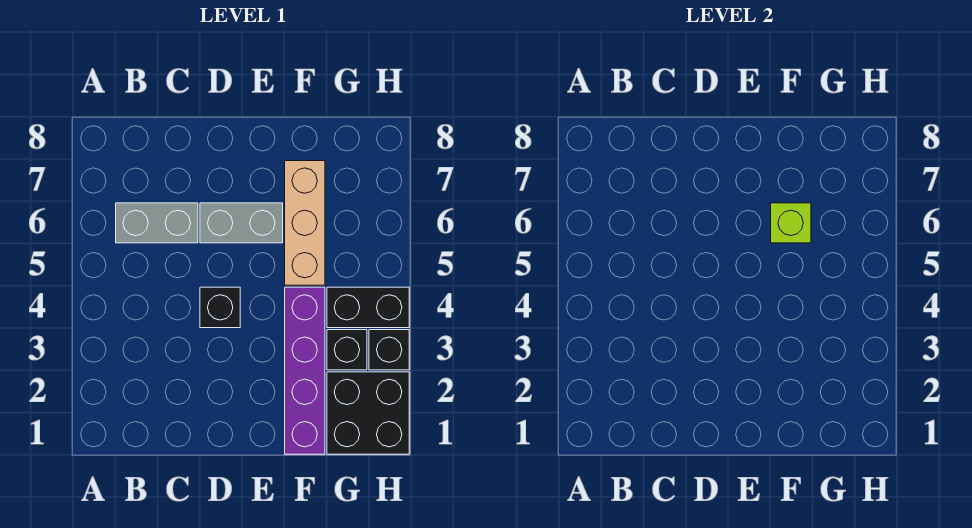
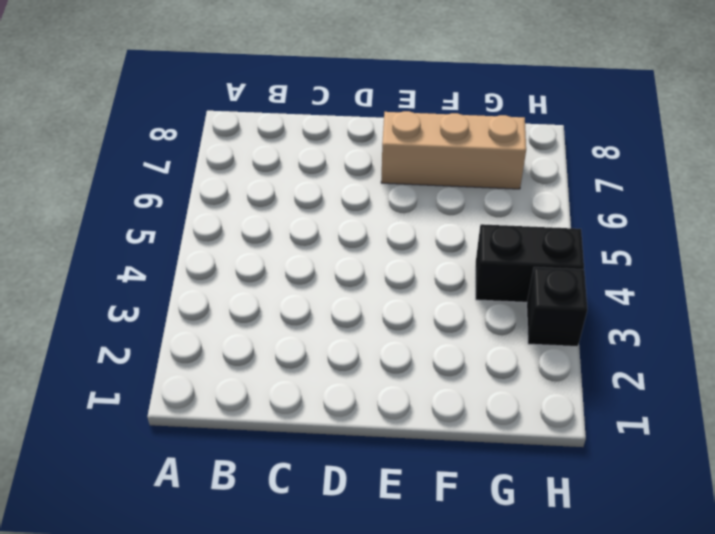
tan brick E7:G7 level 1 -> tan brick F5:F7 level 1
none -> grey brick B6:C6 level 1
none -> black brick D4 level 1

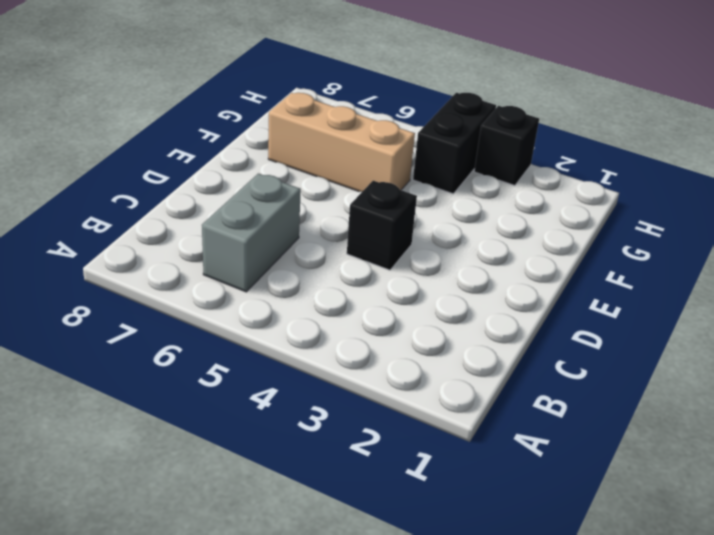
none -> grey brick D6:E6 level 1
none -> purple brick F1:F4 level 1

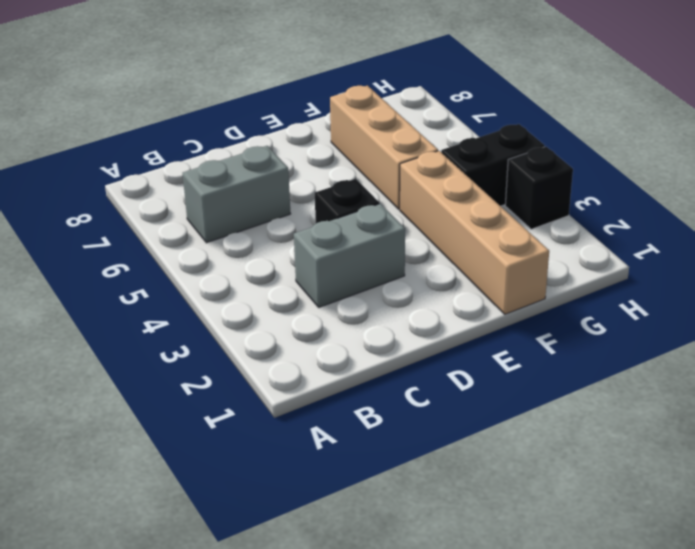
grey brick C3:D3 level 1 -> grey brick D6:E6 level 1
tan brick F1:F4 level 1 -> purple brick F1:F4 level 1
none -> black brick G1:H2 level 1
none -> black brick G3 level 1

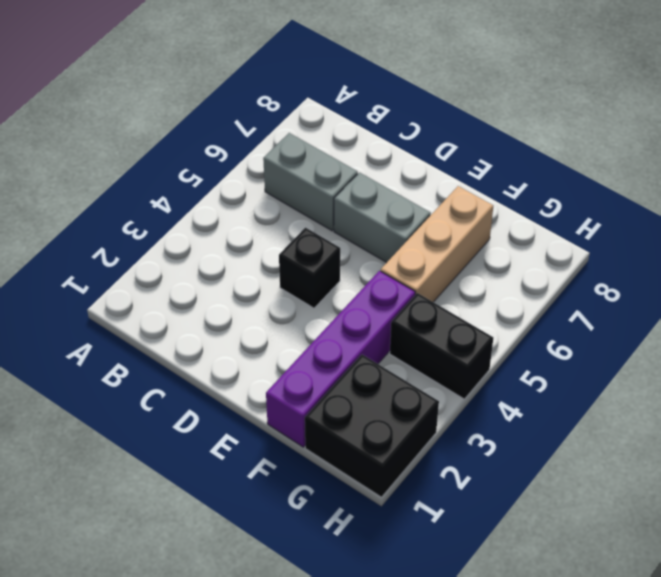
none -> black brick G3 level 1
none -> black brick H3 level 1

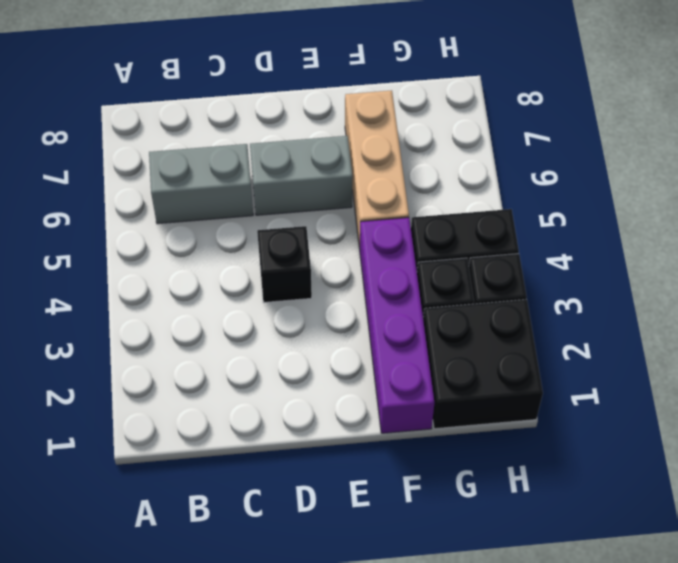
none -> lime brick F6 level 2

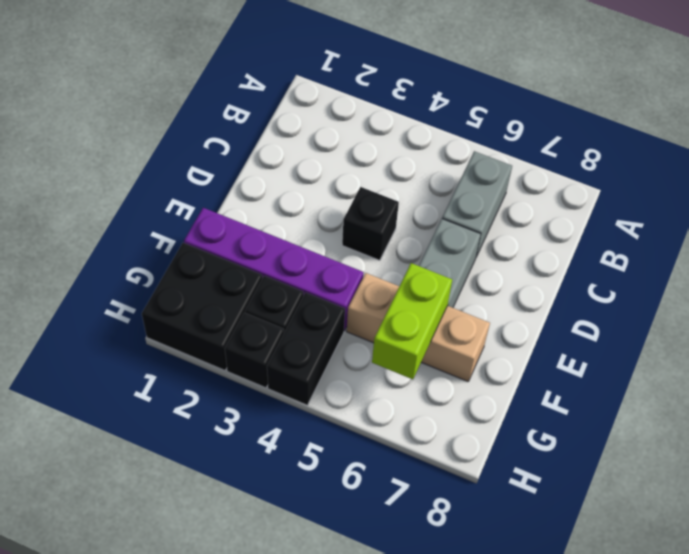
lime brick F6:G6 level 2 -> lime brick F6 level 2

